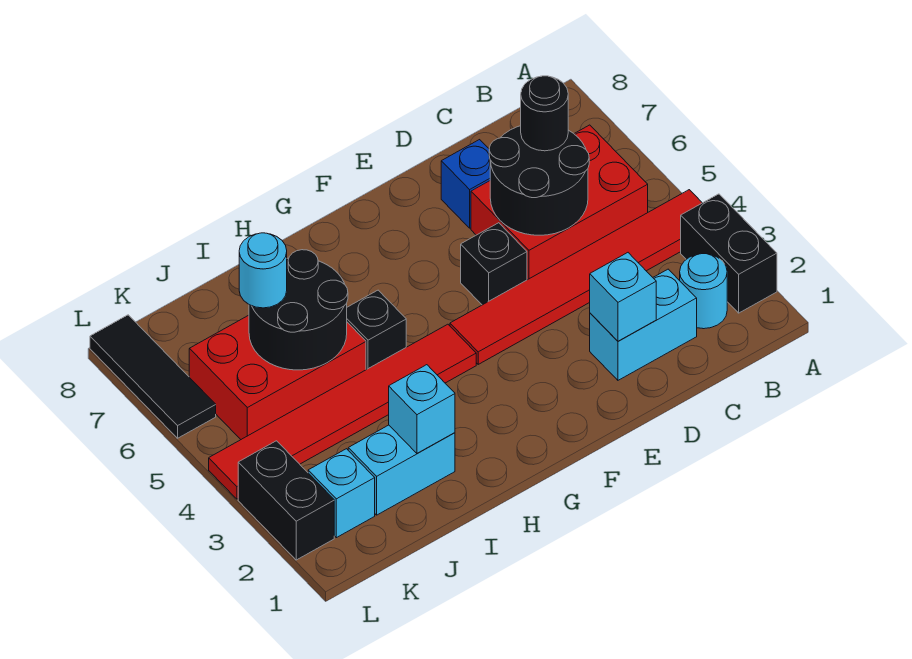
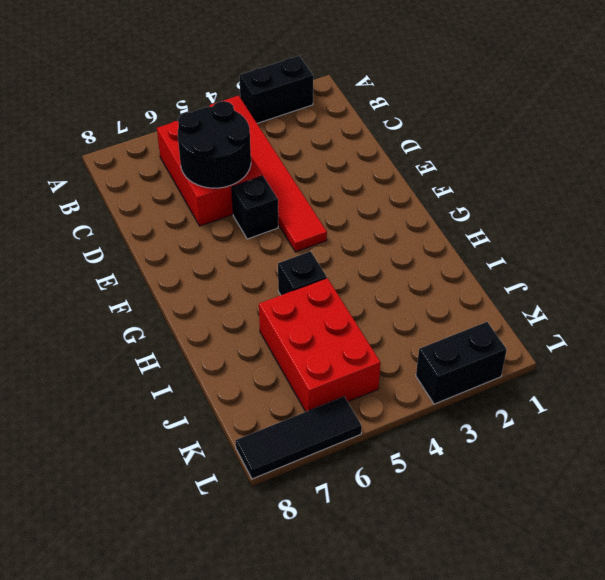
none -> cyan round brick B2 level 1
none -> cyan brick C2:D2 level 1
none -> blue brick D7 level 1

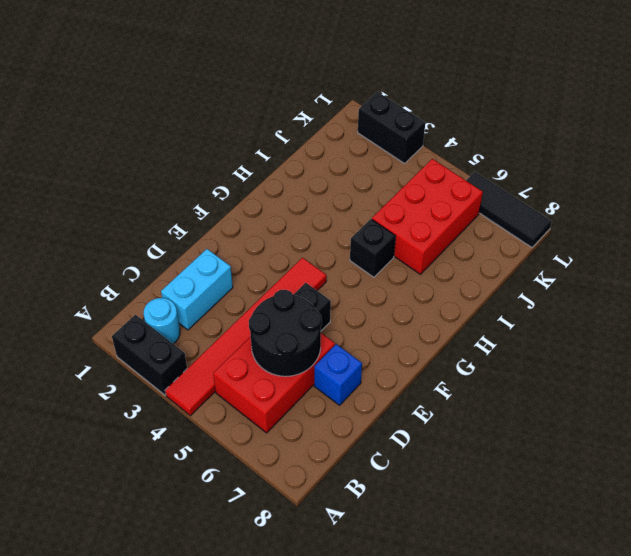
none -> red tile G4:L4 level 1
none -> cyan brick I2:J2 level 1
none -> cyan brick K2 level 1

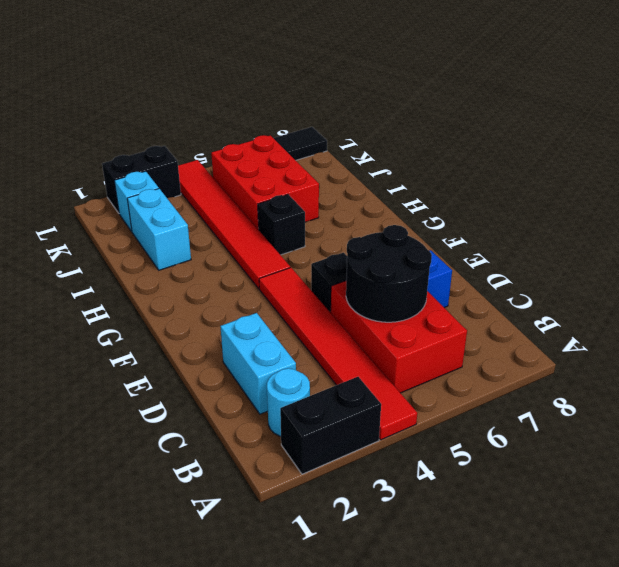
none -> cyan brick D2 level 2
none -> cyan brick I2 level 2
none -> black round brick I5:J6 level 2

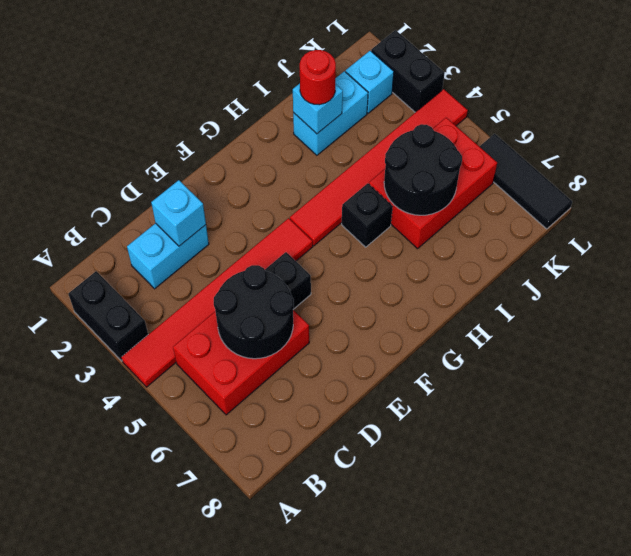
red round brick I2 level 3 -> none
none -> cyan round brick B2 level 1
none -> blue brick D7 level 1
none -> black round brick C6 level 3

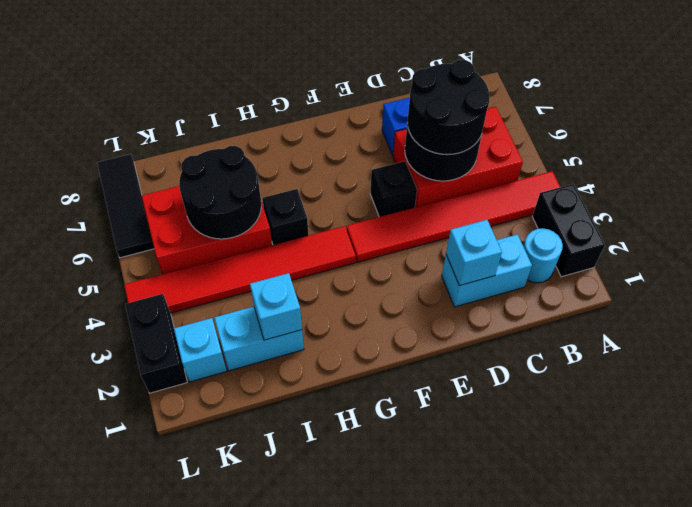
black round brick C5:D6 level 3 -> black round brick C6 level 3
none -> cyan round brick J6 level 3

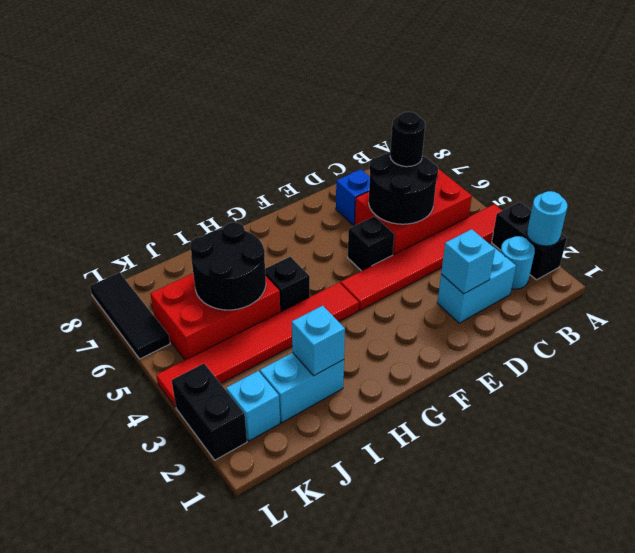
cyan round brick A2 level 2 -> cyan round brick J6 level 3

